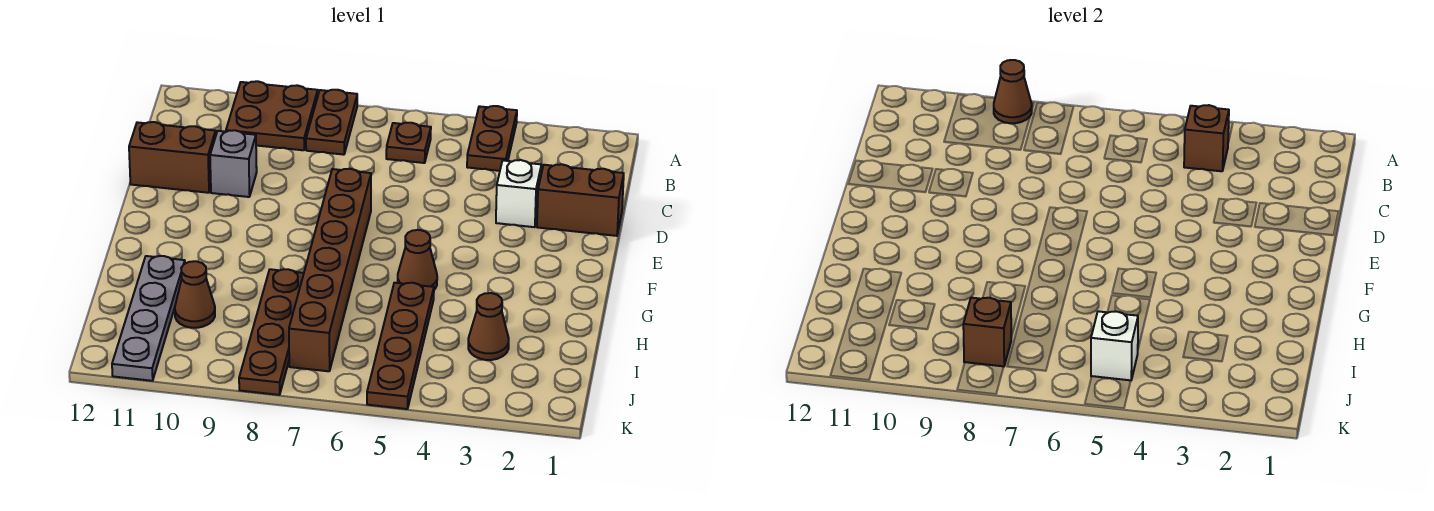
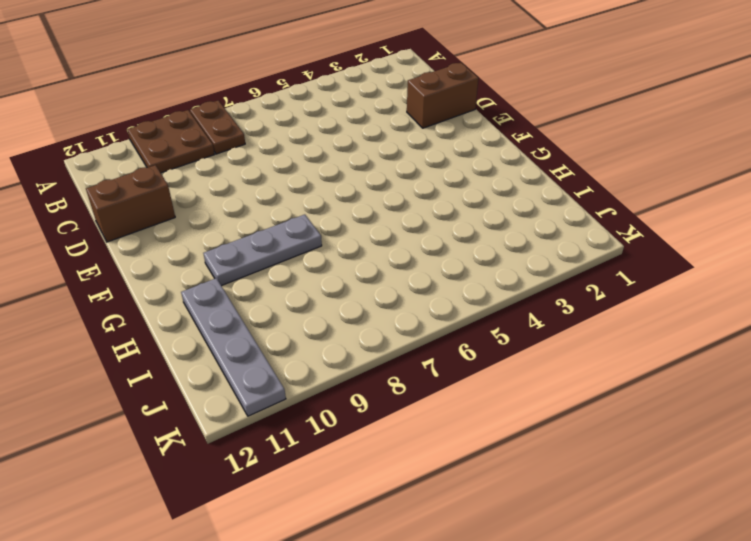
grey plate G8:G10 level 1 -> none
none -> brown plate A4:B4 level 1
none -> brown plate B6 level 1
none -> white brick D3 level 1

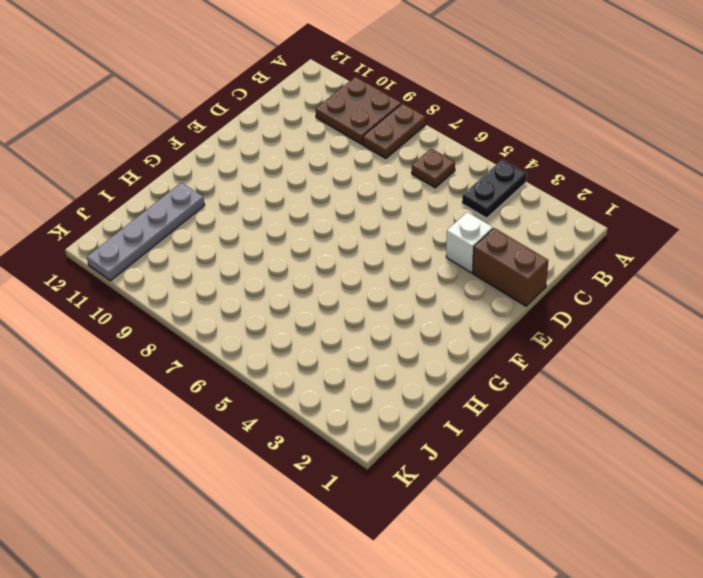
black plate A4:B4 level 1 -> brown plate A4:B4 level 1
none -> grey brick D10 level 1
none -> brown brick D11:D12 level 1
none -> brown brick E7:J7 level 1

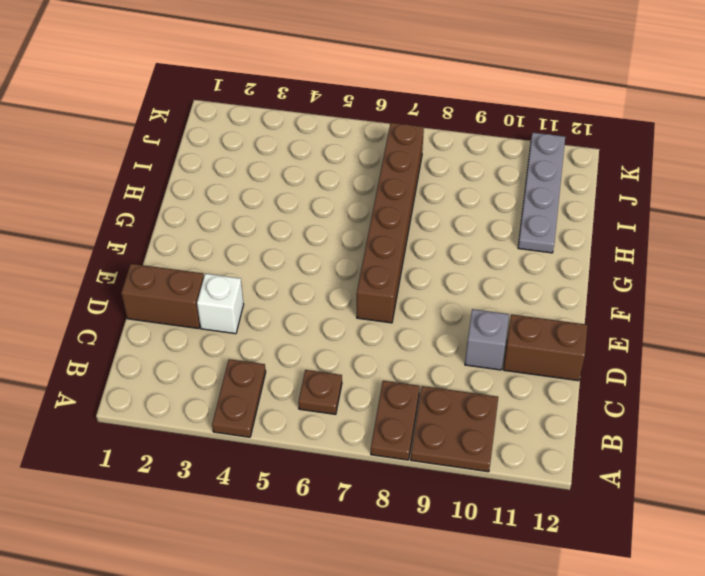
none -> brown cone G5 level 1
none -> brown plate H5:K5 level 1
none -> brown plate H8:K8 level 1

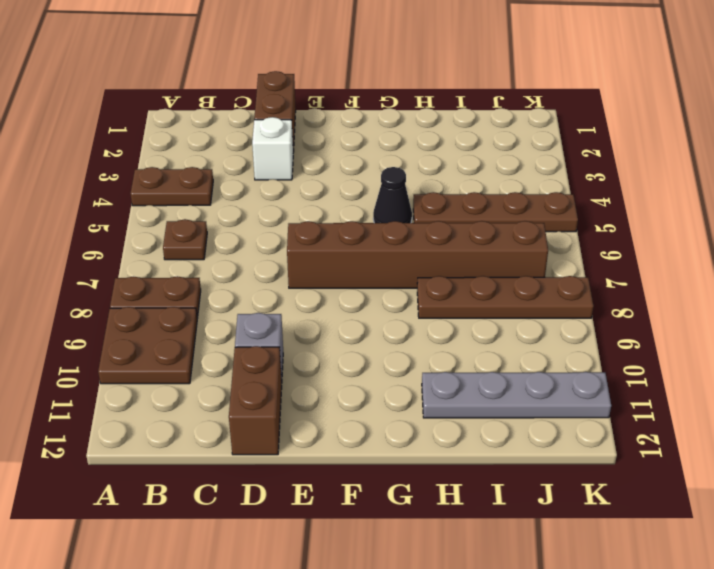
black cone G5 level 1 -> brown cone G5 level 1
none -> brown cone I3 level 1
none -> brown cone I10 level 1
none -> brown cone A9 level 2

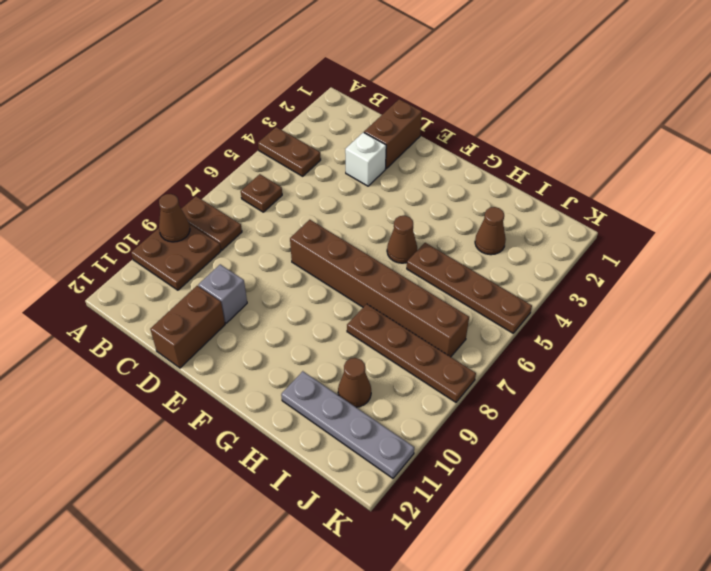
none -> brown brick B4 level 2
none -> white brick J5 level 2
none -> brown brick J8 level 2

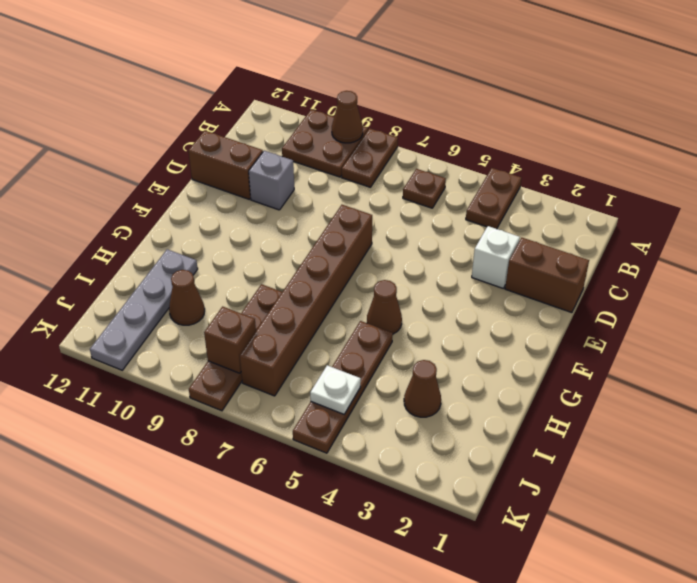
white plate J5 level 2 -> white brick J5 level 2
none -> brown brick B4 level 2

